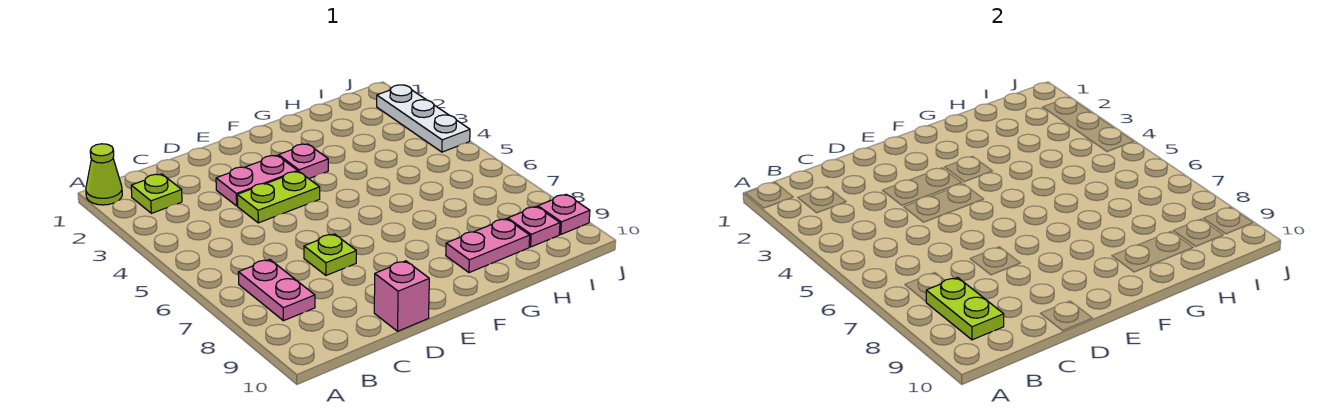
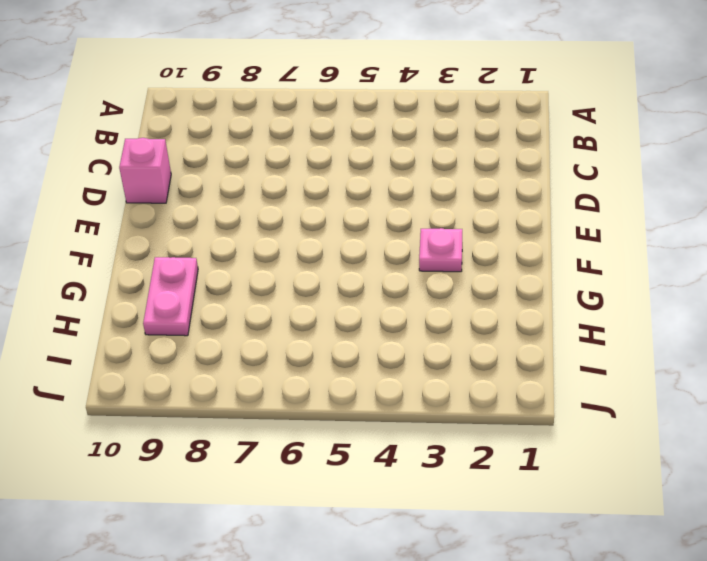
none -> lime cone A1 level 1
none -> lime plate B2 level 1
none -> pink plate B7:B8 level 1

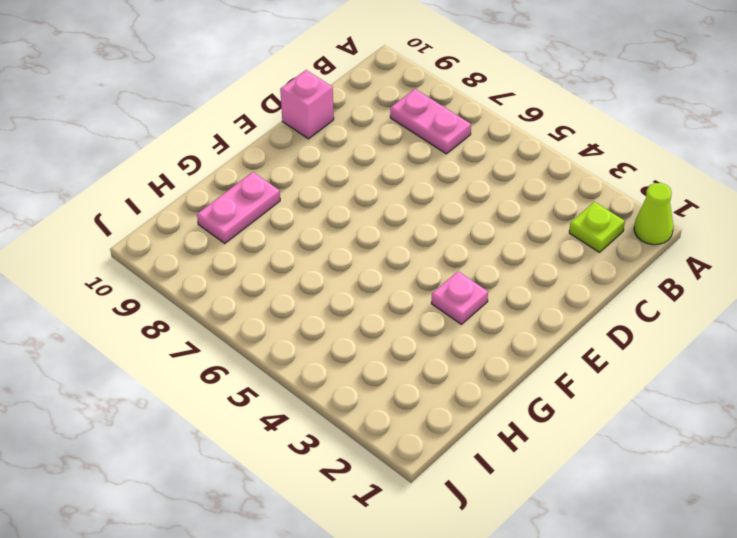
none -> pink plate D3:E3 level 1
none -> lime plate D4:E4 level 1
none -> lime plate D7 level 1

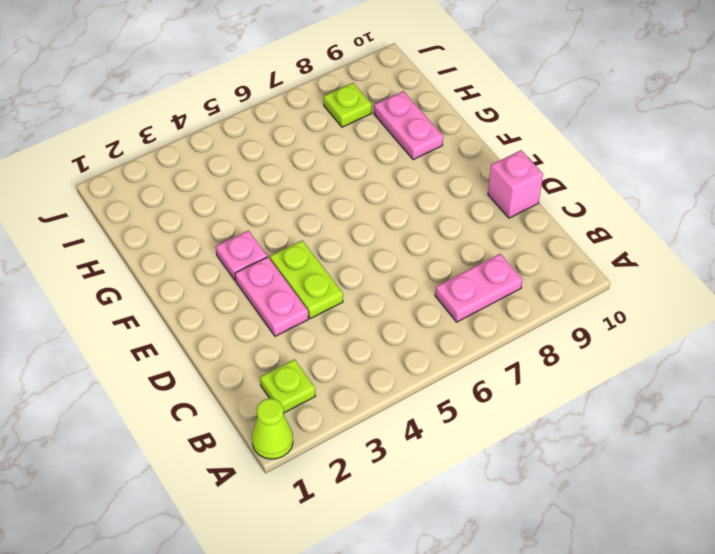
lime plate I8 level 1 -> lime plate D7 level 1
none -> pink plate I9 level 1
none -> white plate J2:J4 level 1
none -> pink plate J9 level 1

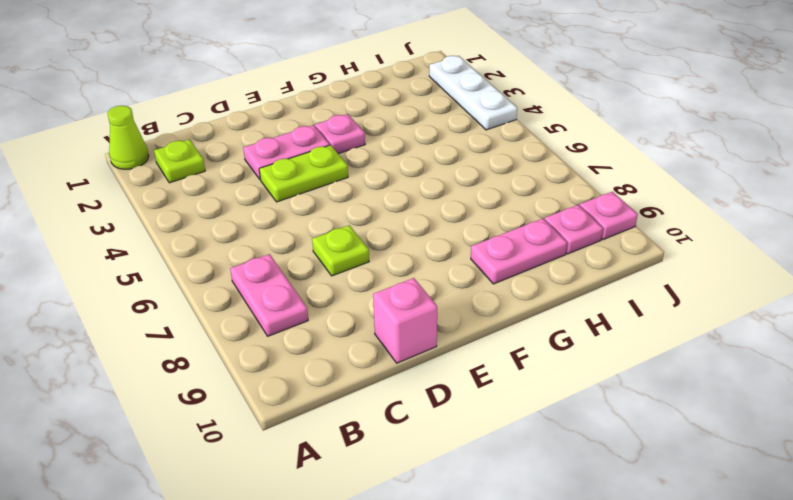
none -> lime plate B8:B9 level 2

